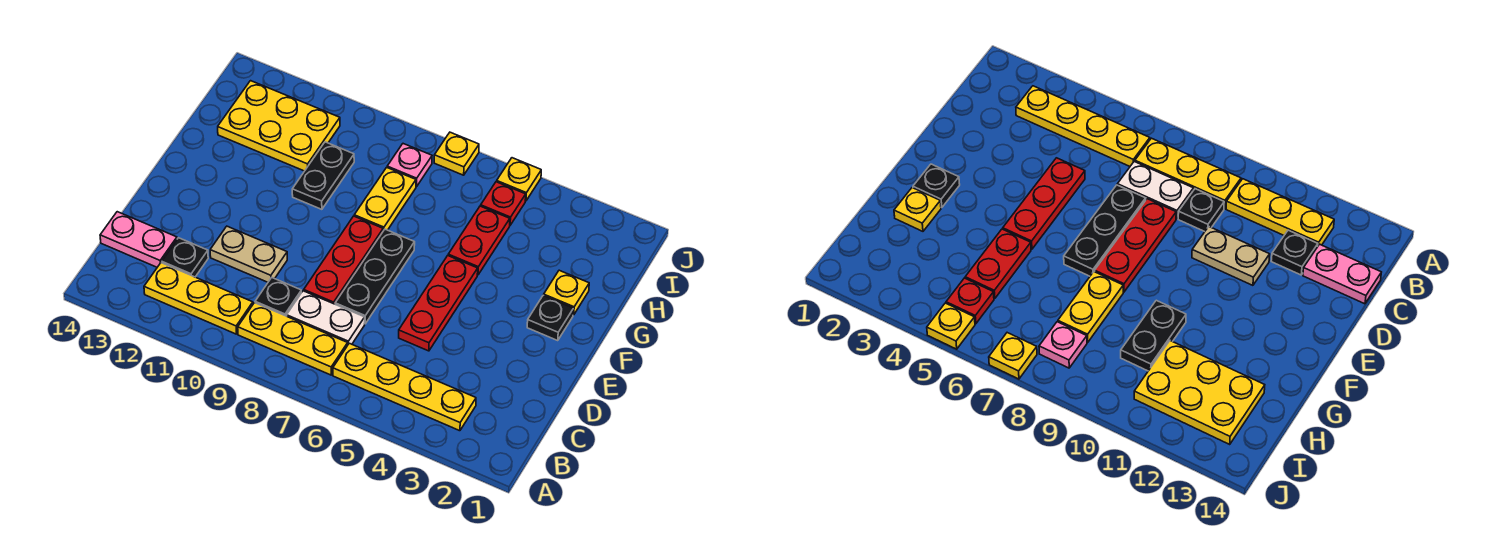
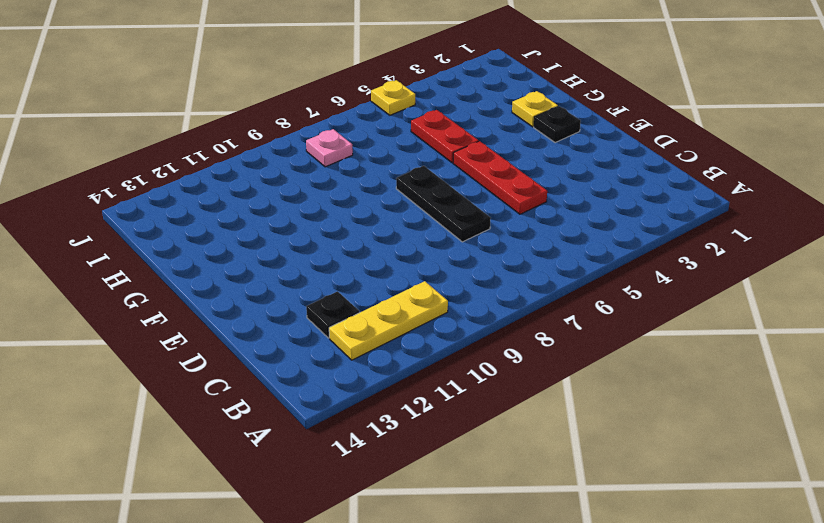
none -> yellow plate B3:B6 level 1
none -> yellow plate B7:B9 level 1
none -> white plate C7:C8 level 1

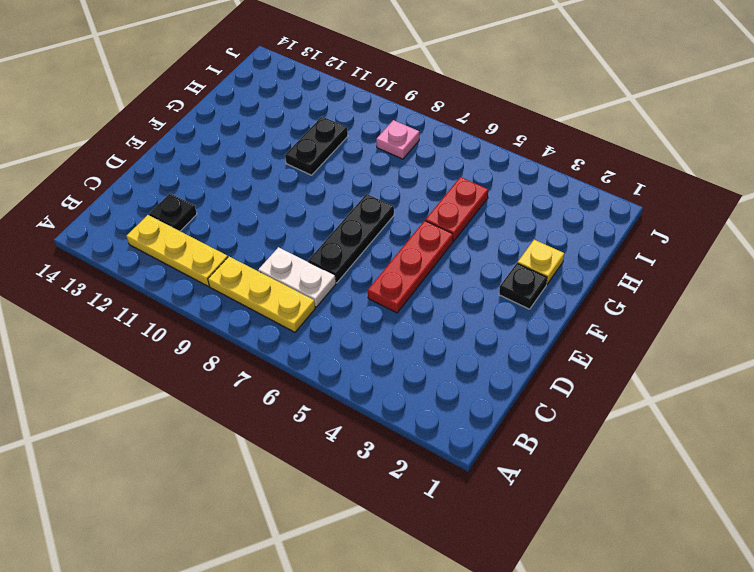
none -> yellow plate B3:B6 level 1
none -> black plate C9 level 1
none -> pink plate C13:C14 level 1

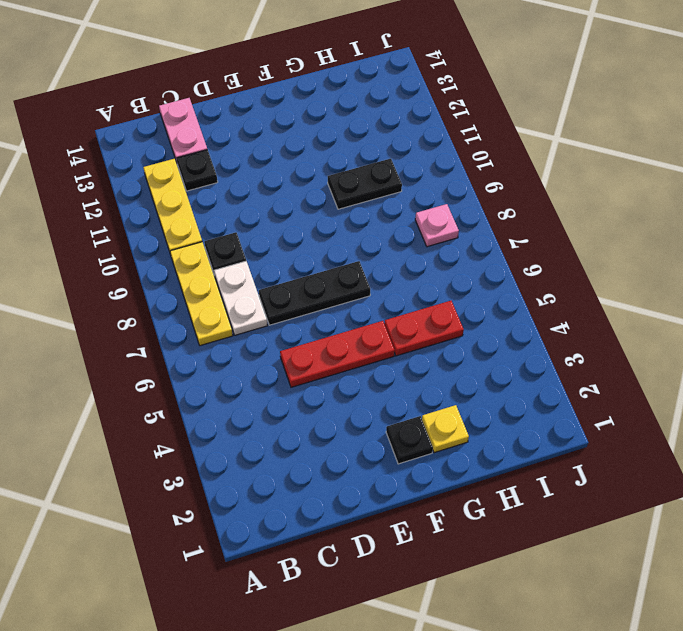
none -> yellow plate B3:B6 level 1
none -> red plate D8:F8 level 1
none -> tan plate D10:D11 level 1

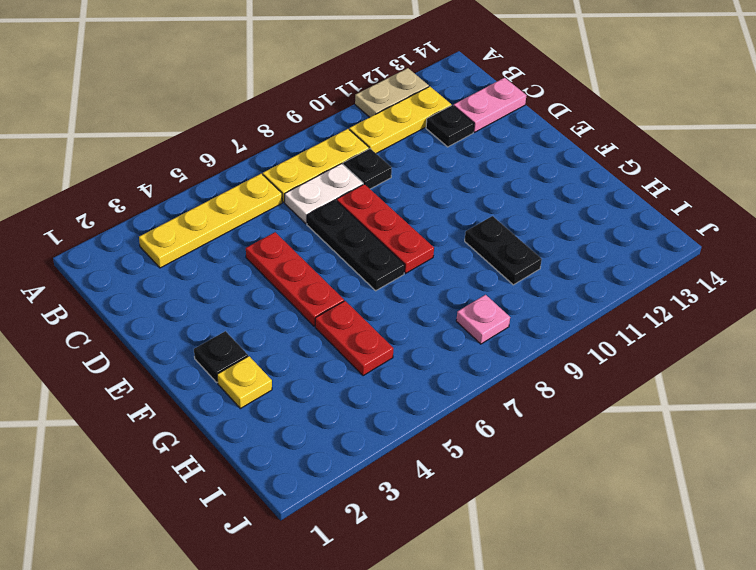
tan plate A11:A12 level 1 -> tan plate D10:D11 level 1
none -> yellow plate G8:H8 level 1
none -> yellow plate H11:I13 level 1
none -> red plate I5 level 1

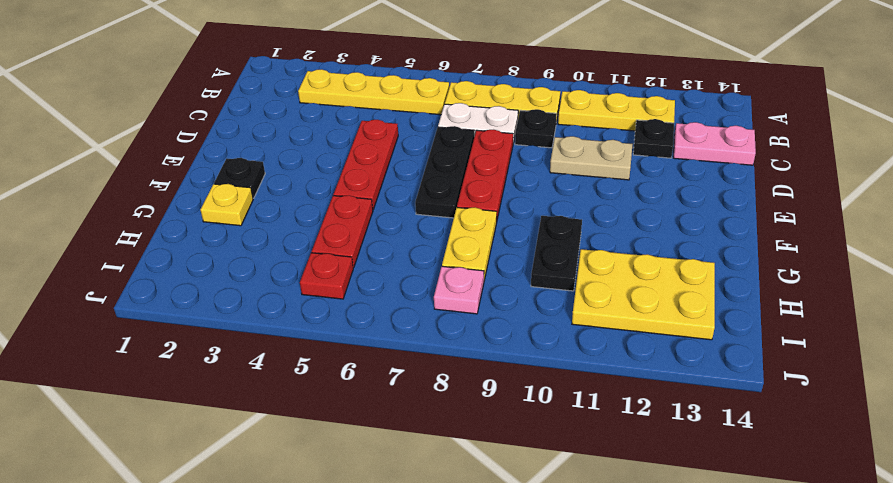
none -> yellow plate J5 level 1
none -> yellow plate J7 level 1

